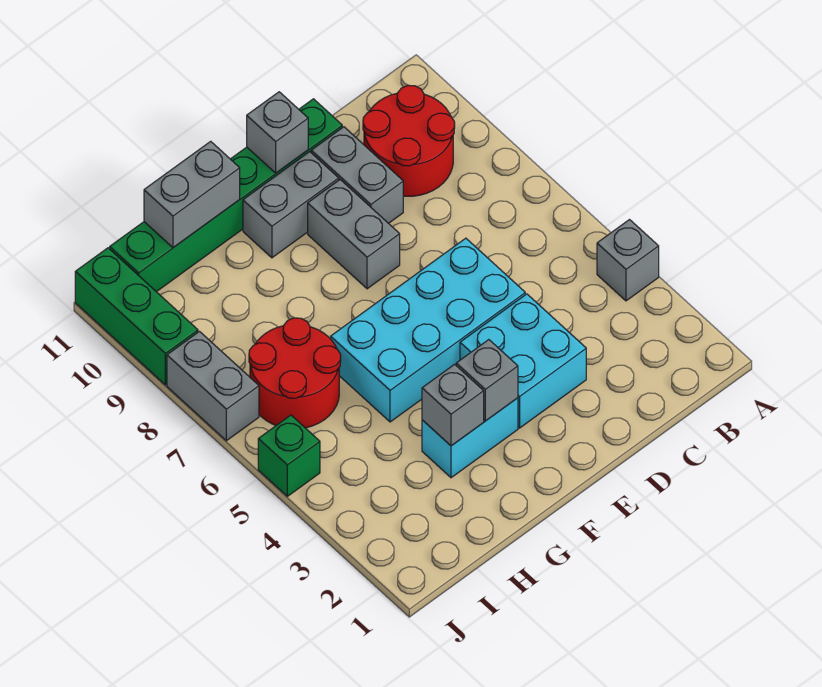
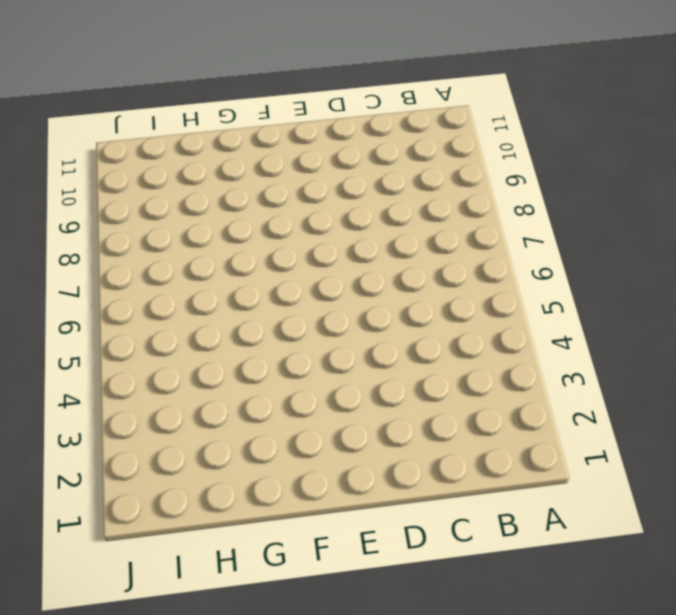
none -> grey brick A4 level 1
none -> red round brick B9:C10 level 1
none -> cyan brick D3:E4 level 1

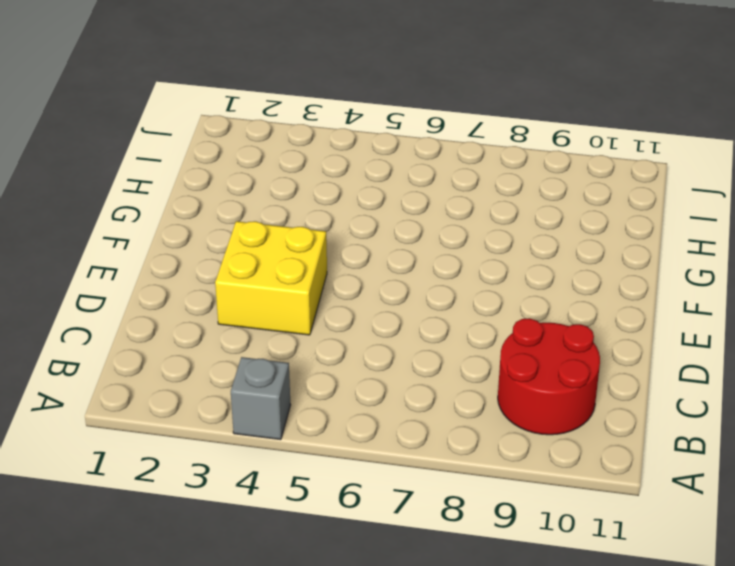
yellow brick D3:E4 level 1 -> cyan brick D3:E4 level 1
none -> cyan brick D5:G6 level 1
none -> grey brick D9:D10 level 1
none -> green brick D11:I11 level 1

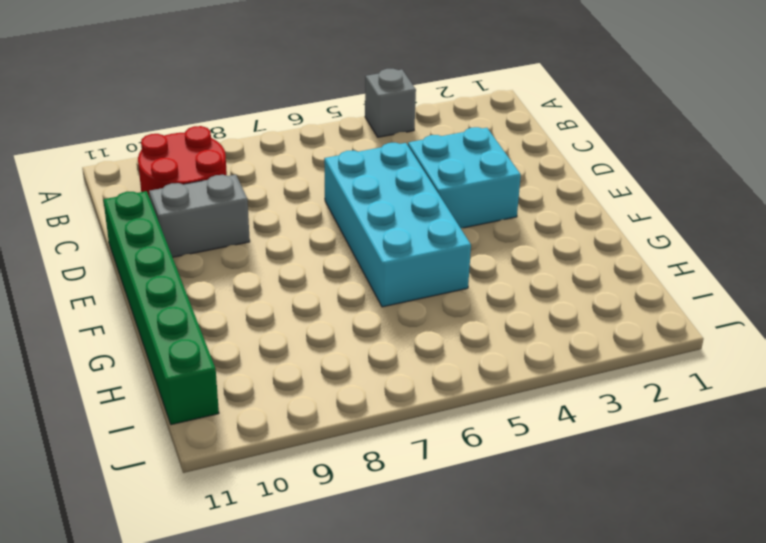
none -> grey brick E8:E9 level 1
none -> grey brick E10:F10 level 1
none -> cyan brick F3:G3 level 1

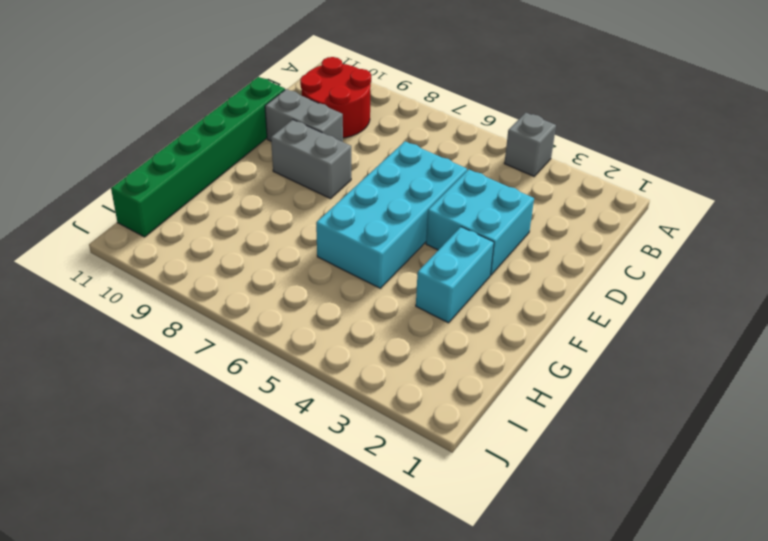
none -> grey brick E10:F10 level 1
none -> red round brick H6:I7 level 1
none -> green brick J5 level 1

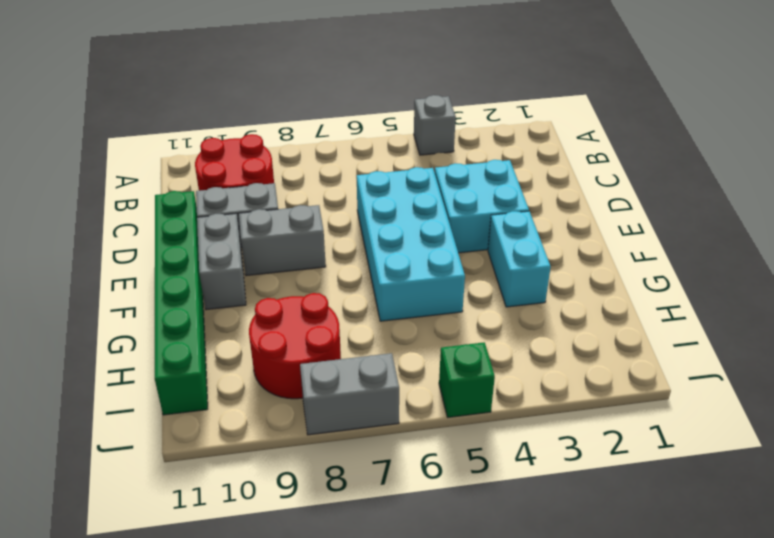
red round brick H8:I9 level 1 -> red round brick H6:I7 level 1
none -> green brick J9:J11 level 1
none -> grey brick E11 level 2
none -> grey brick F3 level 2

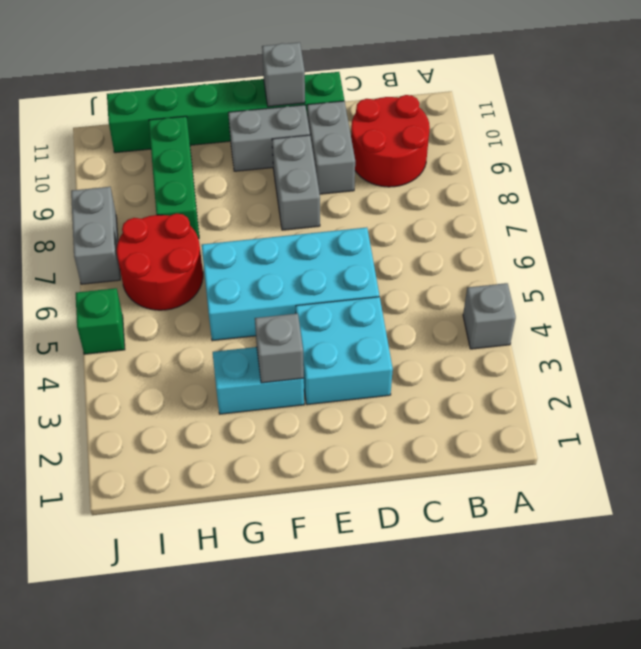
green brick H8:H10 level 1 -> green brick J9:J11 level 1
none -> grey brick G3 level 2
none -> grey brick G11:H11 level 2

